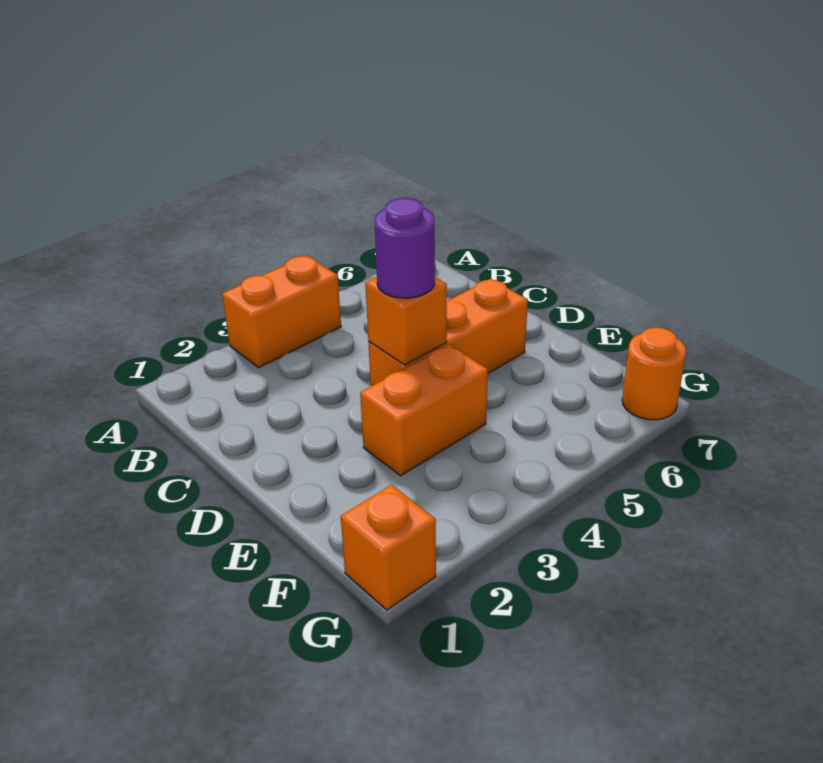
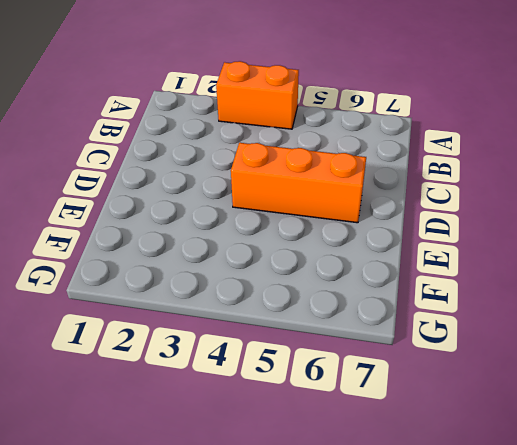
none -> orange brick E3:E4 level 1
none -> orange brick G1 level 1

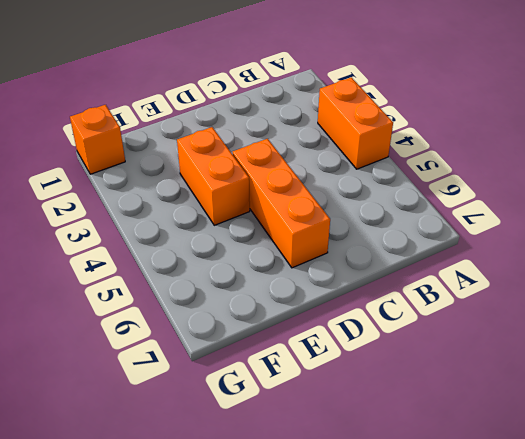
none -> orange round brick G7 level 1
none -> orange brick D4 level 2

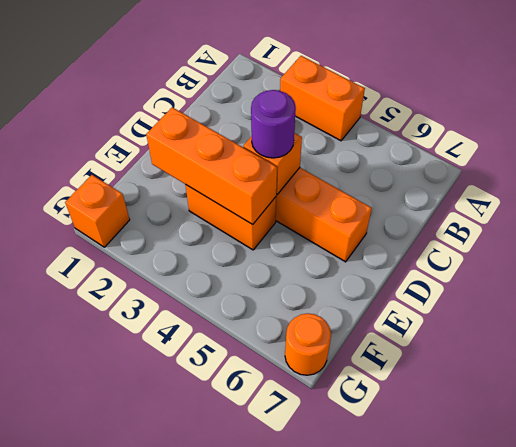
orange brick E2:E4 level 2 -> none

